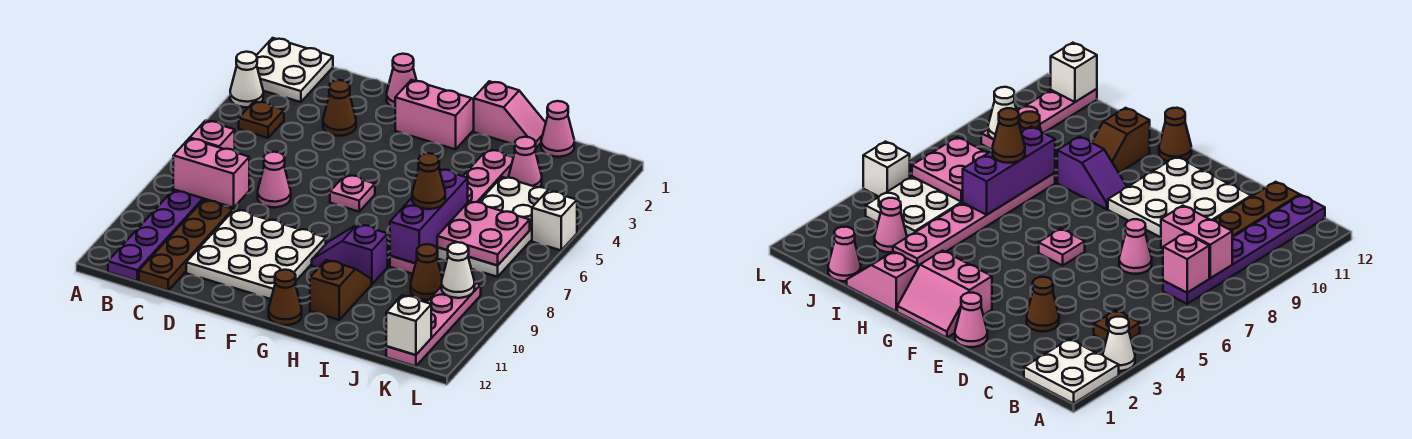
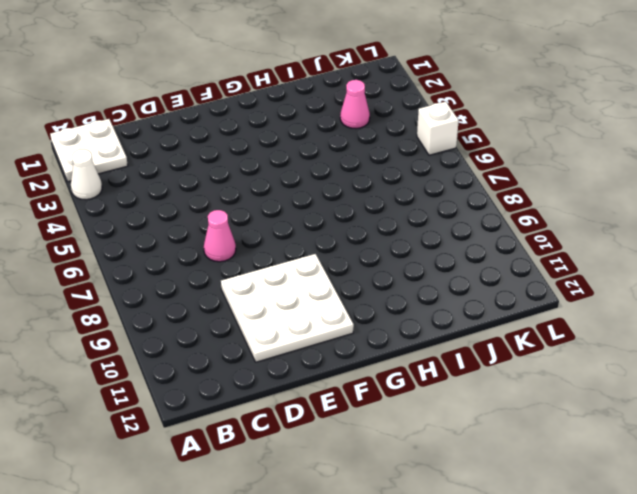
none -> brown plate B4 level 1
none -> purple plate B7:B12 level 1
none -> brown plate C9:C12 level 1

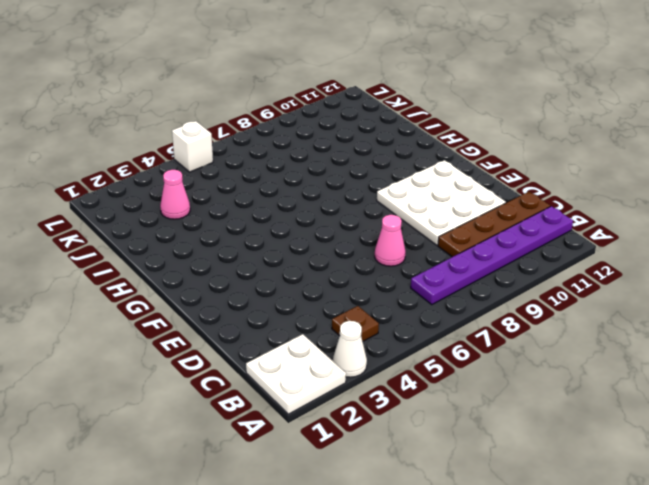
none -> brown cone D3 level 1
none -> pink cone E1 level 1
none -> pink slope F1:G2 level 1 top 2

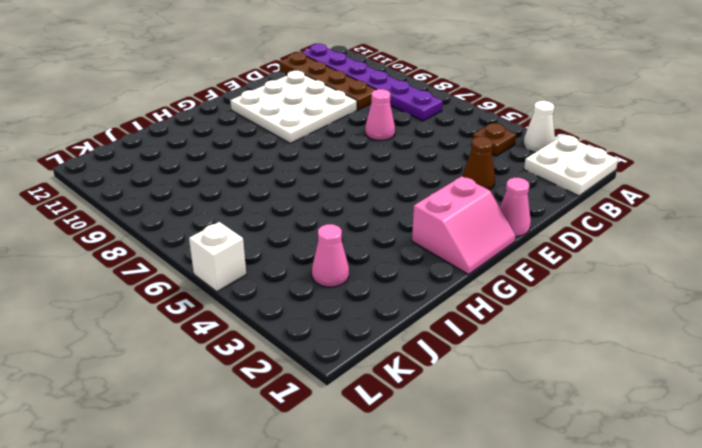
none -> pink plate F6 level 1
none -> purple slope G9:H9 level 1 top H
none -> brown cone G12 level 1

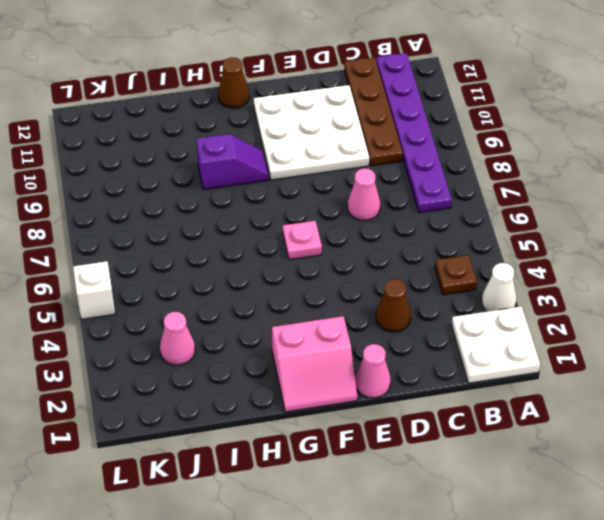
none -> pink slope H1:I1 level 1 top H
none -> brown slope H10:H11 level 1 top 11
none -> pink plate I3:I8 level 1

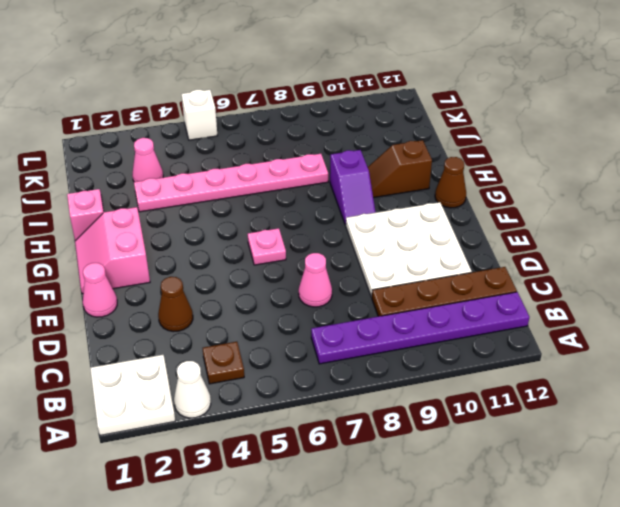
none -> pink cone J1 level 1
none -> white plate J4:K7 level 1
none -> brown cone J9 level 1

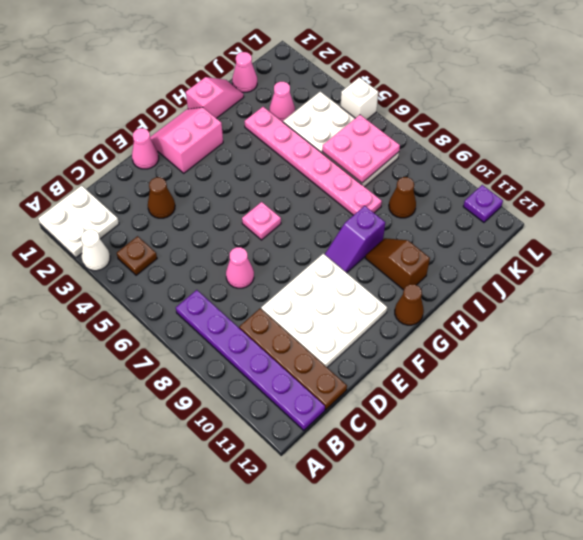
purple plate L11 level 1 -> none
none -> pink plate K9:K12 level 1
none -> pink brick B7 level 2
none -> pink brick B8:C8 level 2

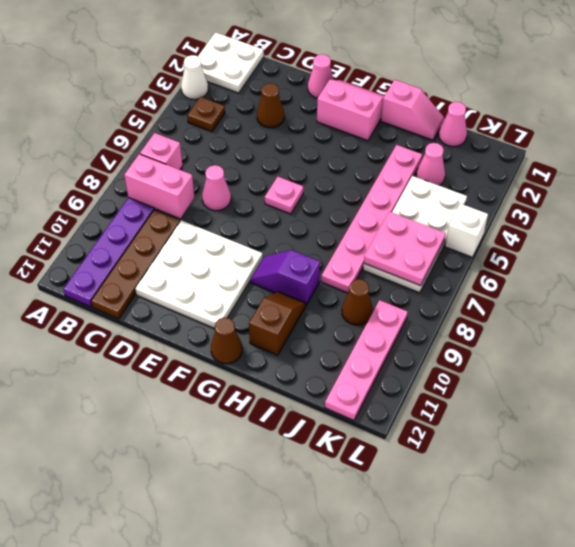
none -> purple brick I6:I8 level 2
none -> white cone K9 level 2
none -> white brick K12 level 2

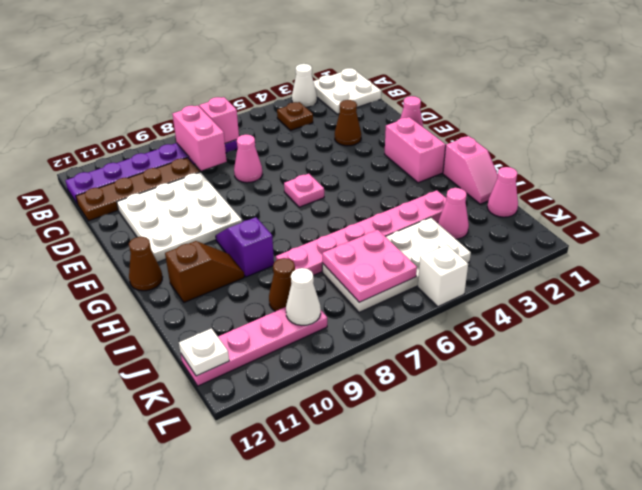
white plate K12 level 2 -> white brick K12 level 2
none -> purple brick I6:I8 level 2
none -> brown cone I7 level 3

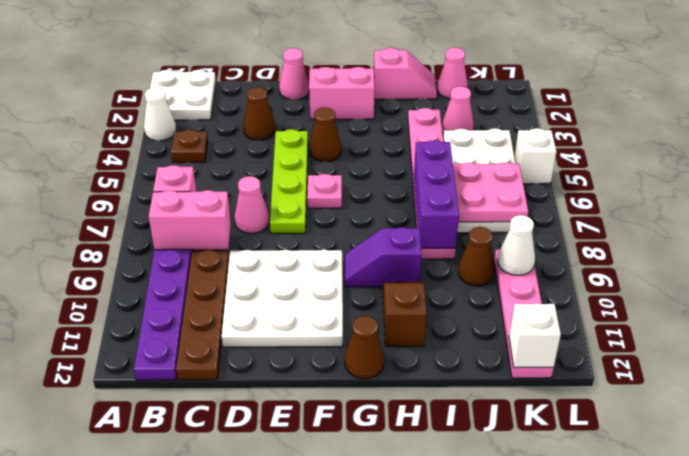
lime plate E4:E7 level 1 -> none
brown cone F4 level 1 -> brown cone I7 level 3

